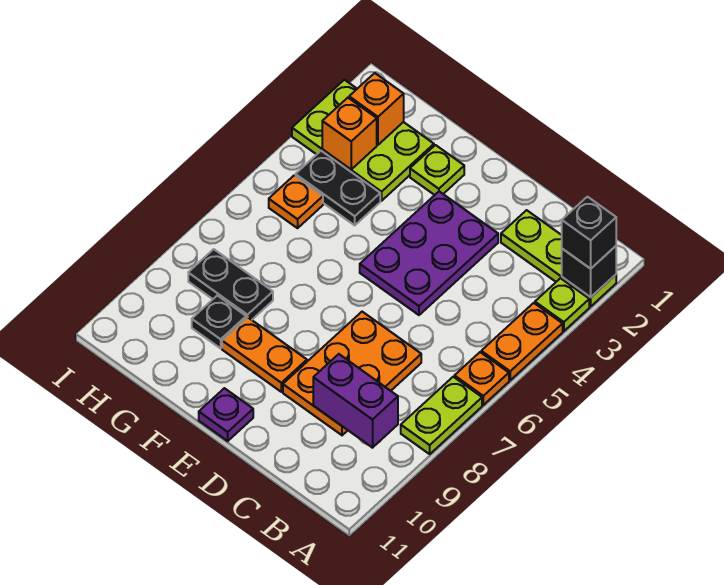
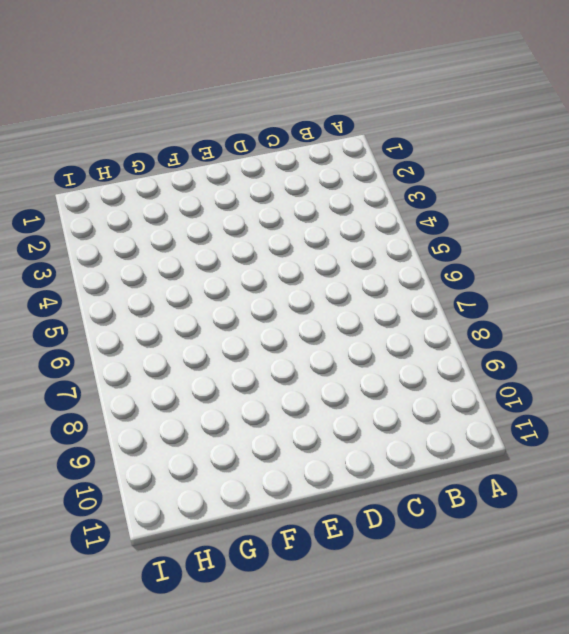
none -> lime plate A2:C2 level 1
none -> lime plate A3 level 1
none -> orange plate A4:A5 level 1

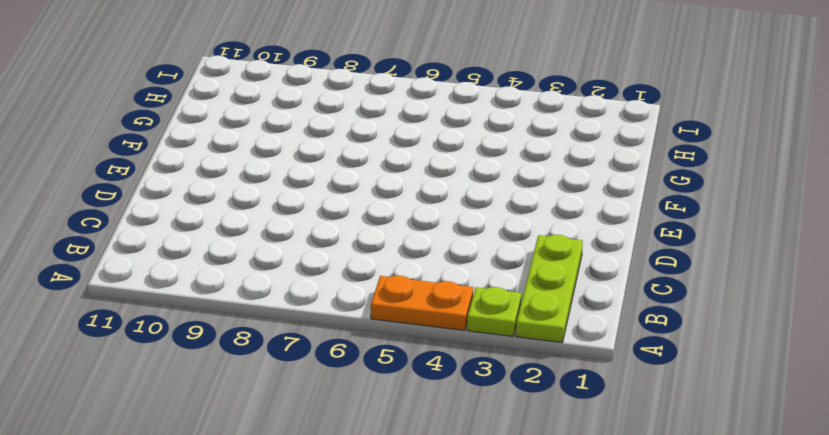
none -> orange plate A6 level 1
none -> lime plate A7:A8 level 1
none -> orange plate C7:D9 level 1

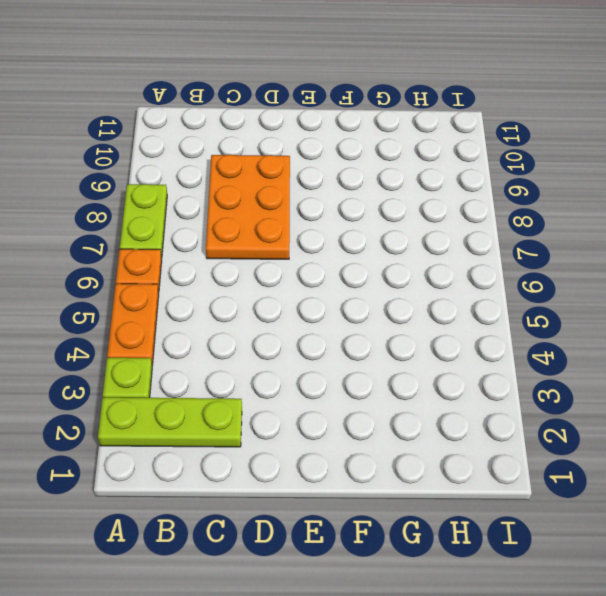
none -> purple plate D3:E5 level 1
none -> orange plate E9:F9 level 1
none -> purple plate E11 level 1

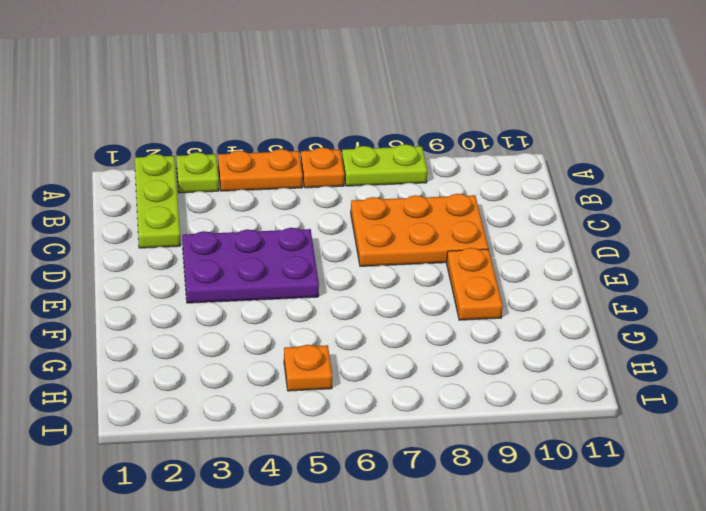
none -> purple plate E11 level 1
none -> lime plate F2 level 1
none -> lime plate G2:I3 level 1

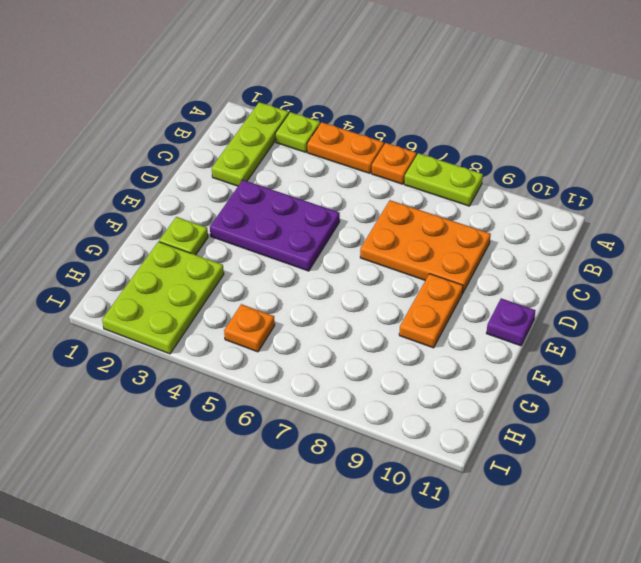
none -> black plate G4:H4 level 1
none -> black plate G8:H8 level 1
none -> black plate G9 level 1

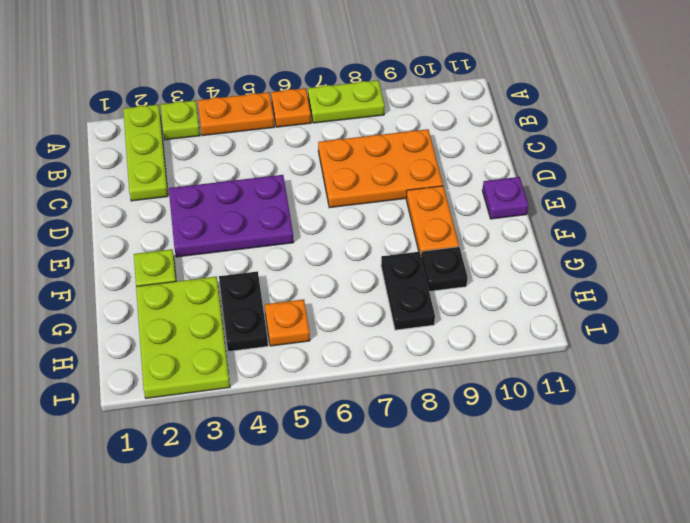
none -> black brick A2 level 2
none -> purple brick B9:C9 level 2
none -> orange brick H2 level 2

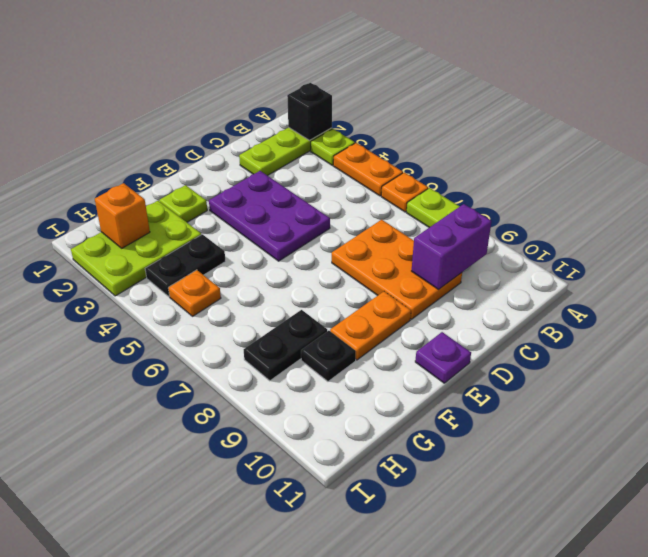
none -> orange brick H3 level 2
none -> black brick A2 level 3

